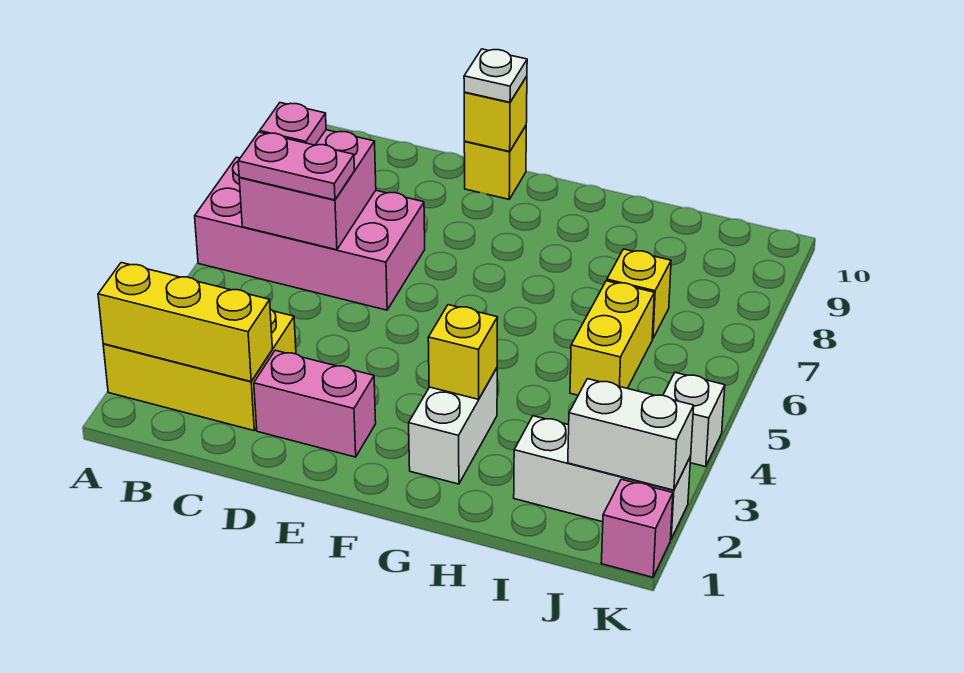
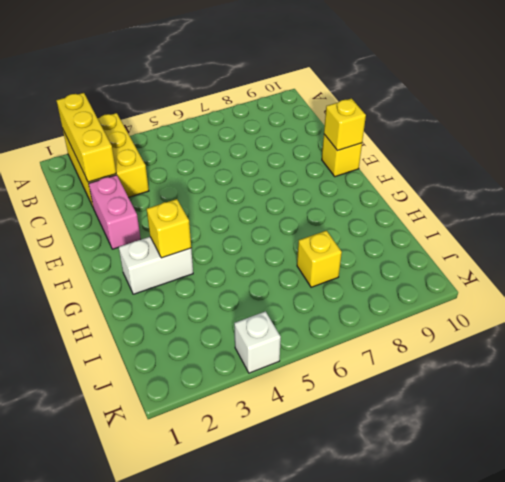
none -> pink brick A6:D7 level 1
none -> white brick I2:K2 level 1
none -> yellow brick I5:I6 level 1

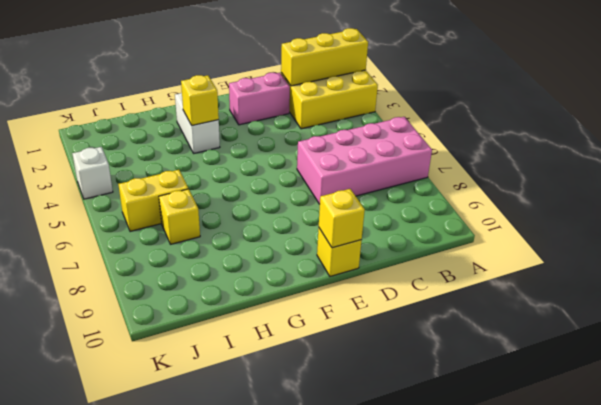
yellow brick I6:J6 level 1 -> yellow brick I5:I6 level 1
none -> white brick I2:K2 level 1
none -> pink brick K1 level 1
none -> pink brick B6:C7 level 2

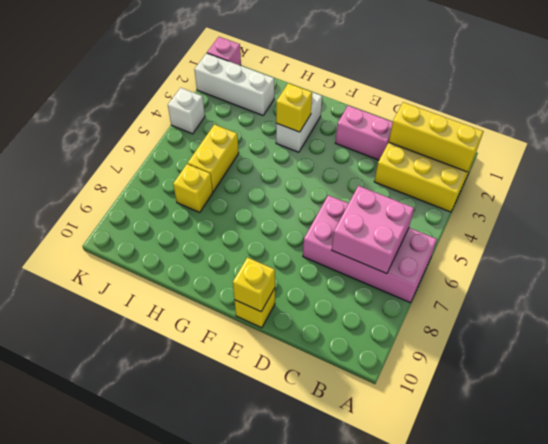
none -> white brick J2:K2 level 2
none -> pink plate B6:C6 level 3
none -> pink plate B7 level 3

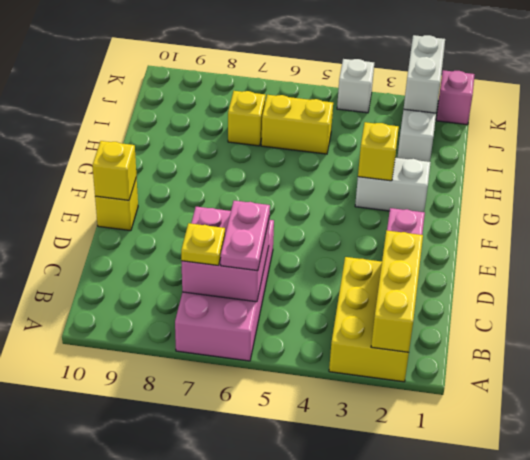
yellow plate B7 level 3 -> pink plate B7 level 3
none -> white plate E10 level 3

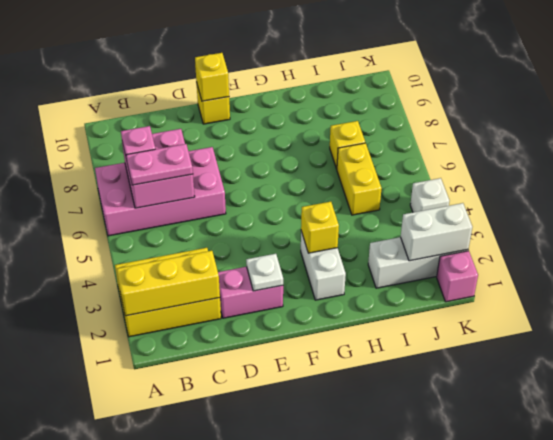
white plate E2 level 2 -> white plate E10 level 3

